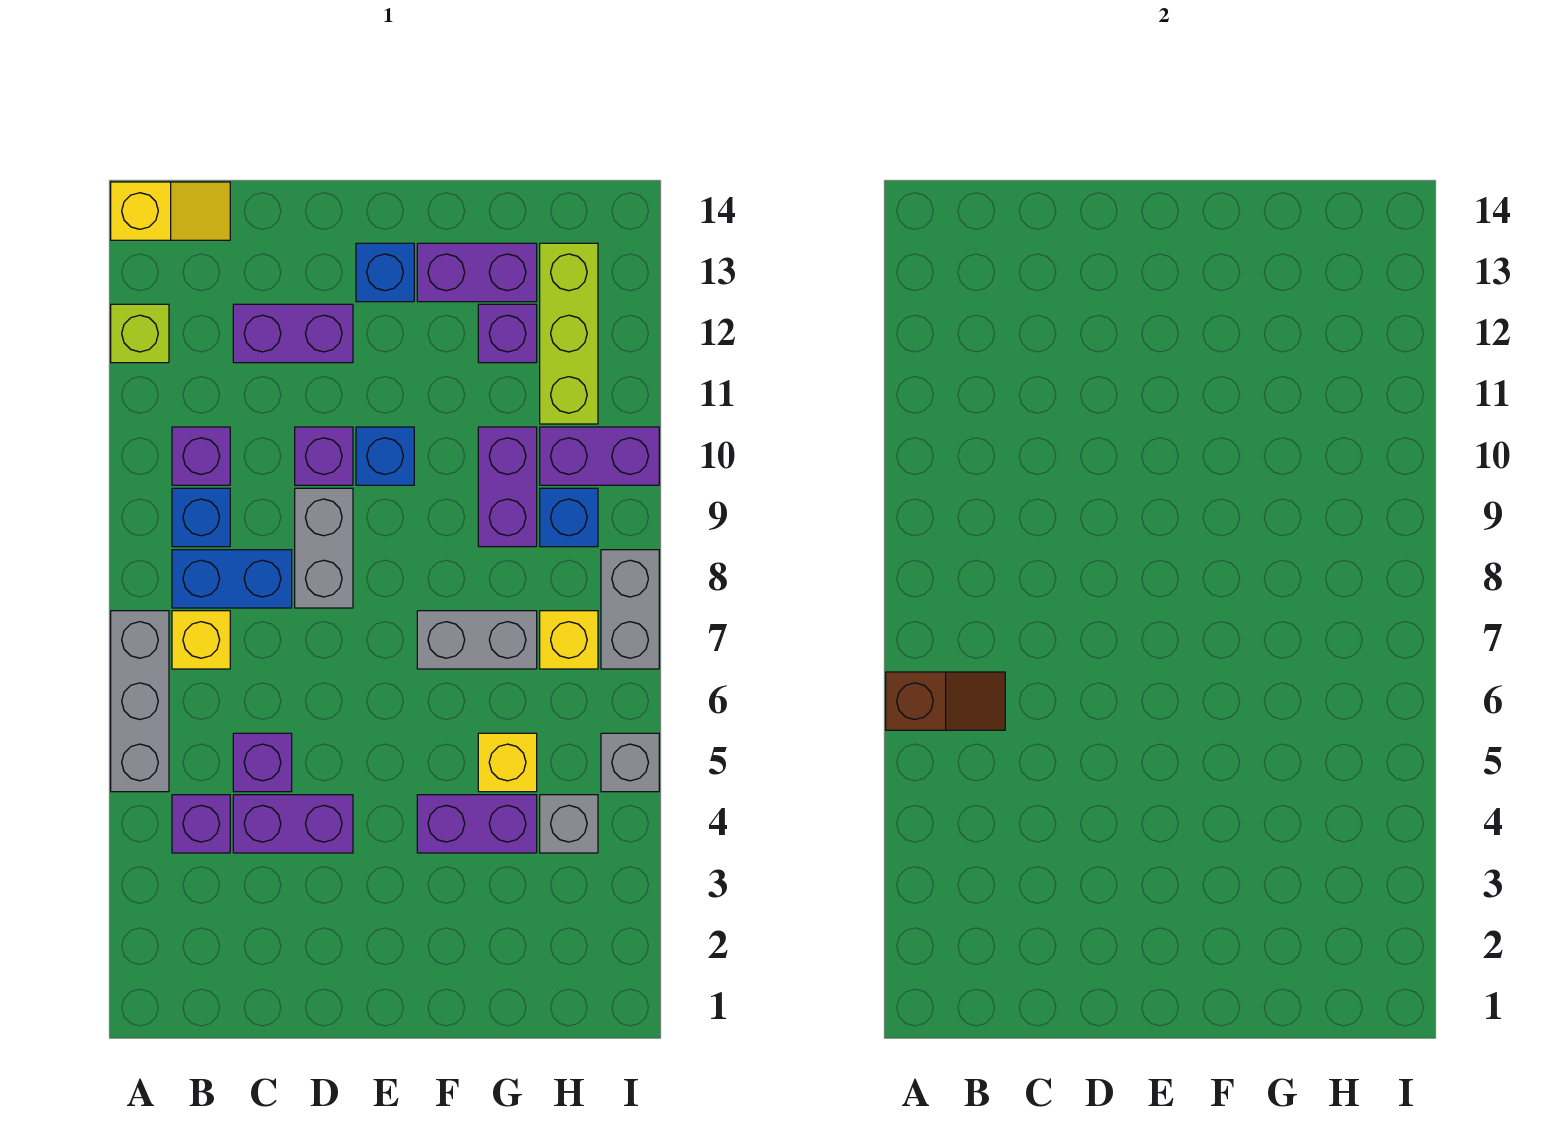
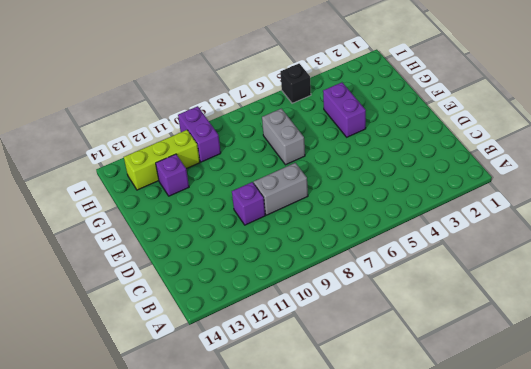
black brick I5 level 1 -> grey brick I5 level 1
none -> grey brick A5:A7 level 1
none -> lime brick A12 level 1
none -> yellow slope A14:B14 level 1 top A

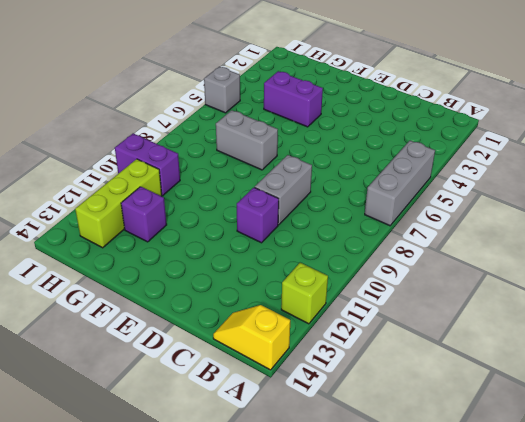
none -> purple brick B4 level 1
none -> yellow brick B7 level 1
none -> blue brick B8:C8 level 1

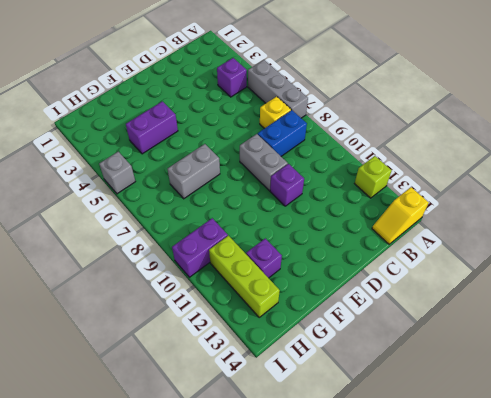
none -> blue brick B9 level 1
none -> purple brick B10 level 1
none -> purple brick C4:D4 level 1

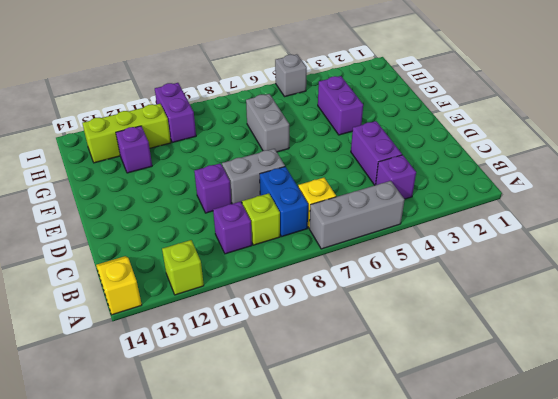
lime brick B9 level 1 -> blue brick B9 level 1
none -> purple brick C5 level 1
none -> purple brick C12:D12 level 1
none -> blue brick E10 level 1

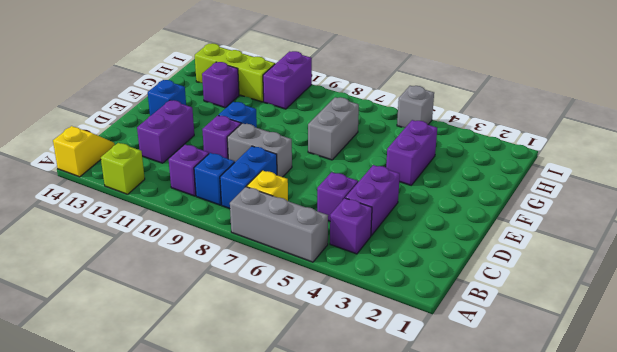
none -> purple brick F13:G13 level 1
none -> yellow brick G5 level 1
none -> purple brick G9:G10 level 1

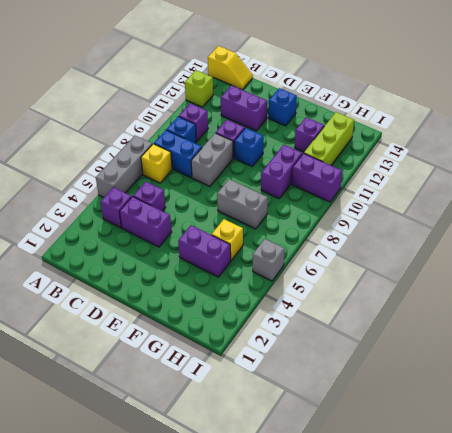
none -> purple brick F13:G13 level 1
none -> grey brick H4 level 1
none -> yellow brick H7 level 1

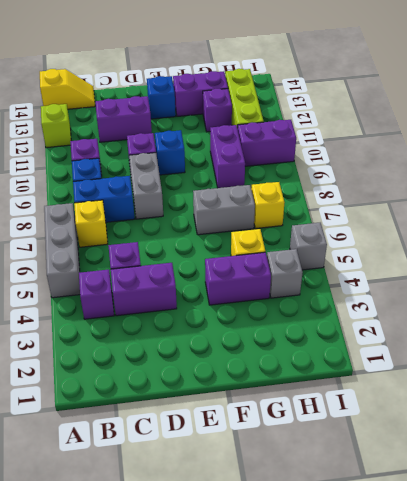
none -> blue brick H9 level 1
none -> grey brick I7:I8 level 1
none -> brown slope A6:B6 level 2 top A

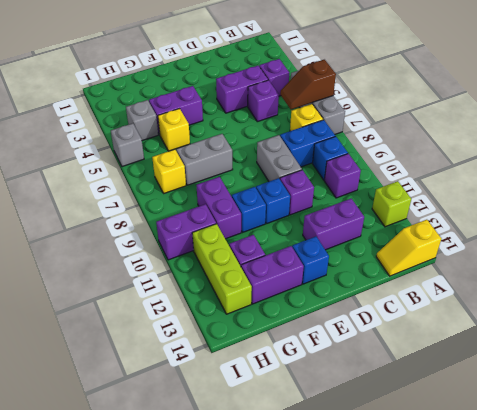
blue brick F10 level 1 -> blue brick H9 level 1
none -> grey brick I7:I8 level 1

